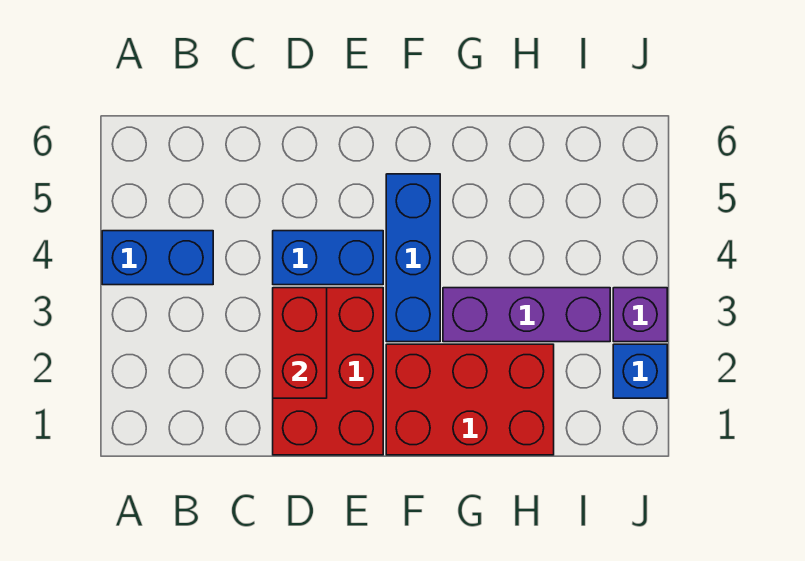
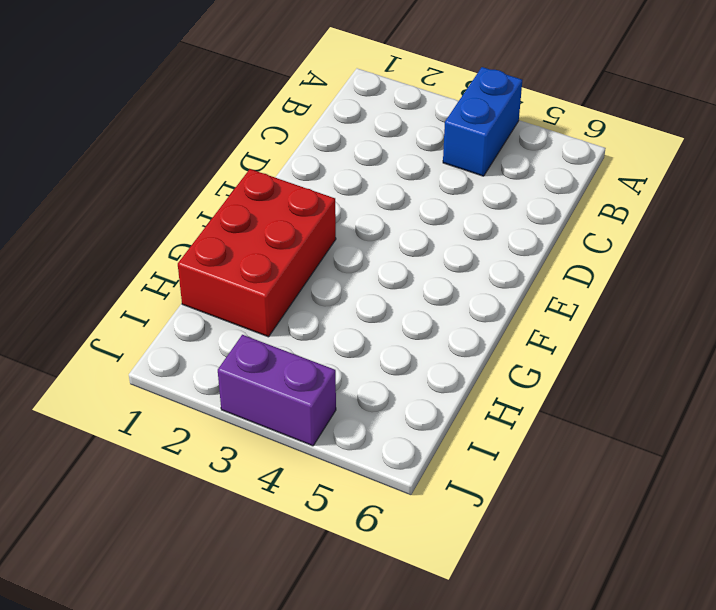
purple brick J3:J4 level 1 -> purple brick J3 level 1
none -> red brick D1:E3 level 1
none -> blue brick D4:E4 level 1

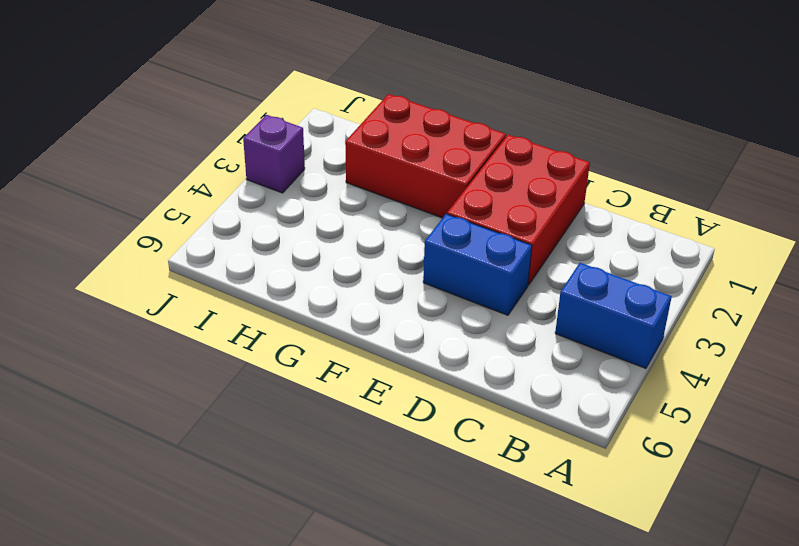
none -> blue brick F3:F5 level 1
none -> purple brick G3:I3 level 1

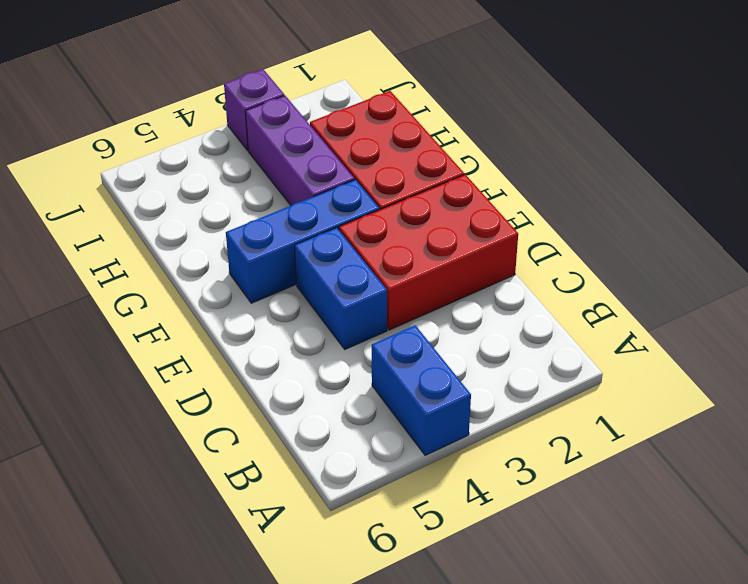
none -> blue brick J2 level 1
none -> red brick D2:D3 level 2

